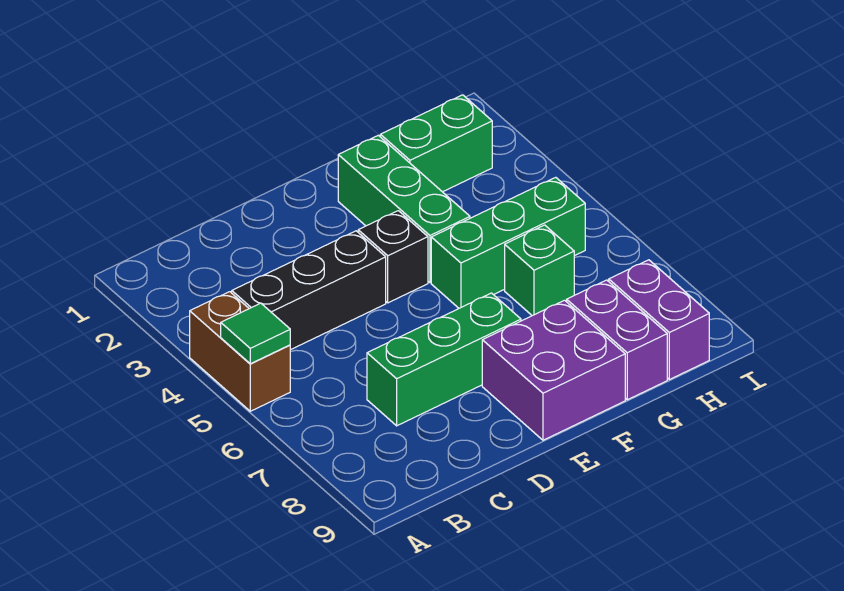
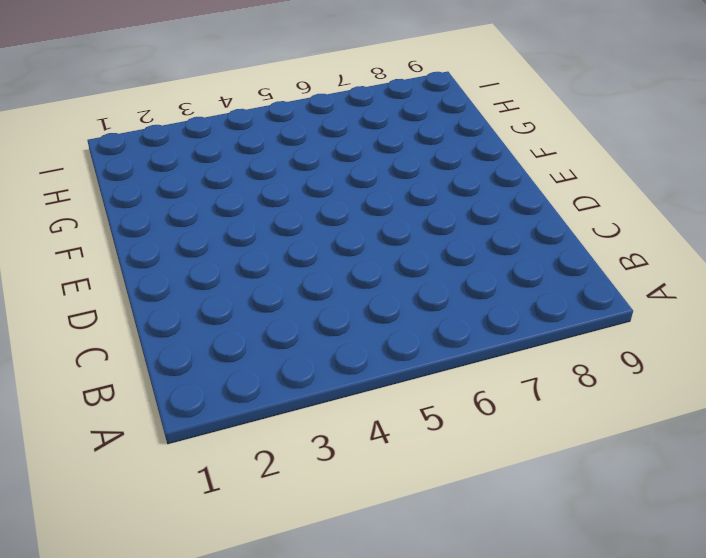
none -> brown brick A4:A5 level 1
none -> black brick B4:D4 level 1
none -> green brick C7:E7 level 1

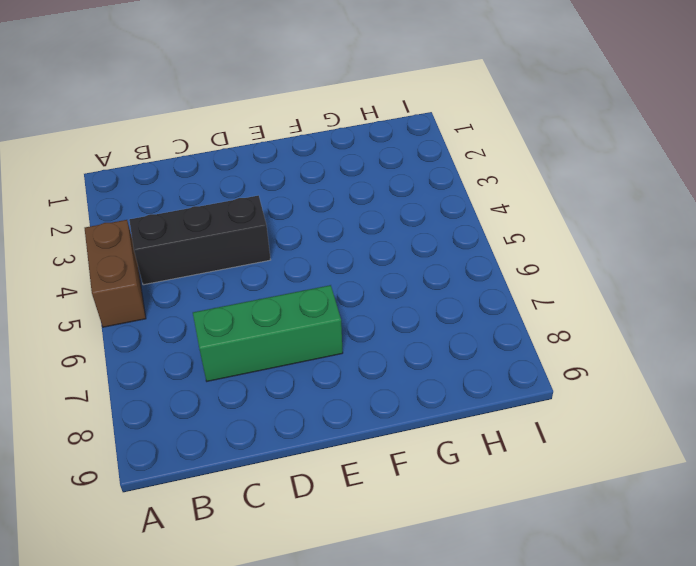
none -> black brick E4 level 1
none -> purple brick E8:F9 level 1
none -> green brick F2:F4 level 1

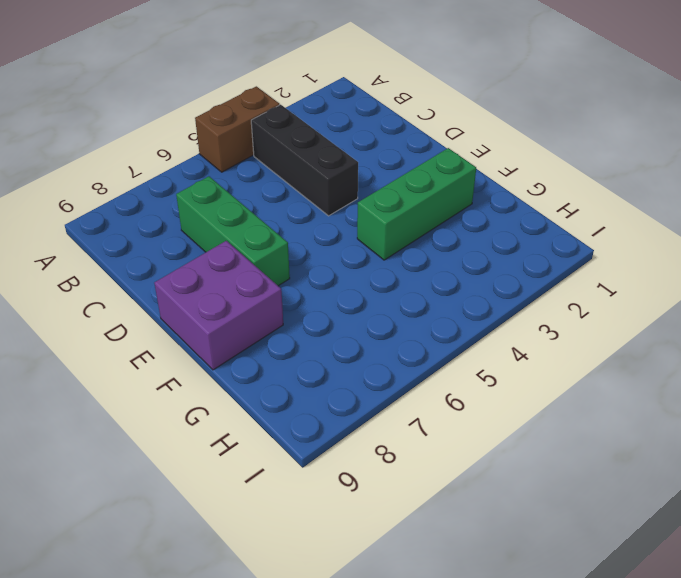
none -> black brick E4 level 1
none -> green brick F5:H5 level 1
none -> green brick G2:H2 level 1

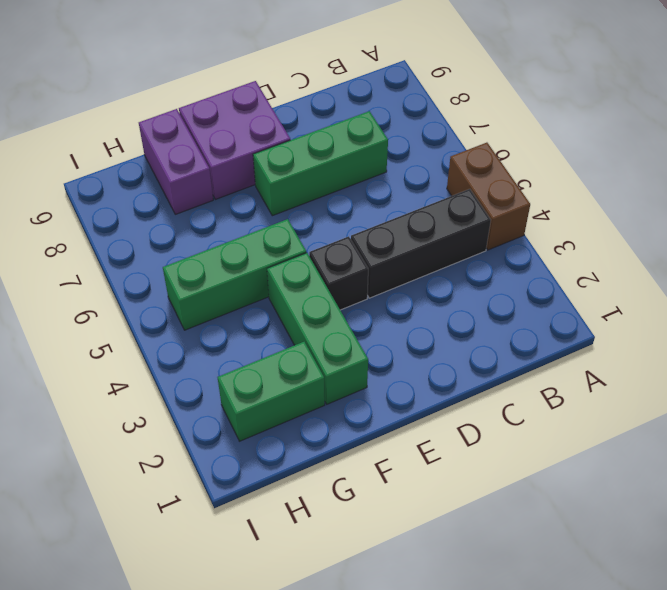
none -> green brick G6 level 1
none -> purple brick H8:H9 level 1
none -> green tile A5 level 2

